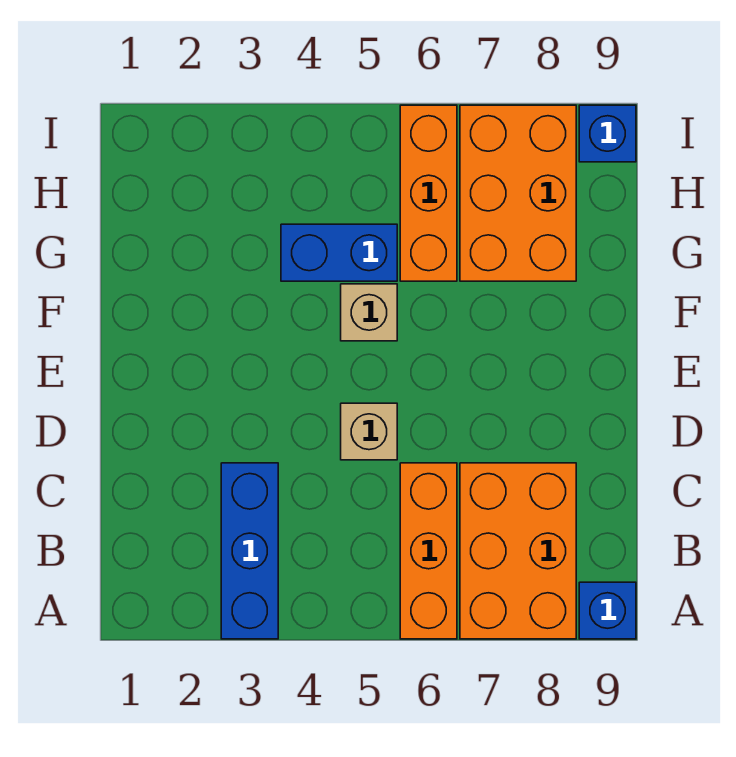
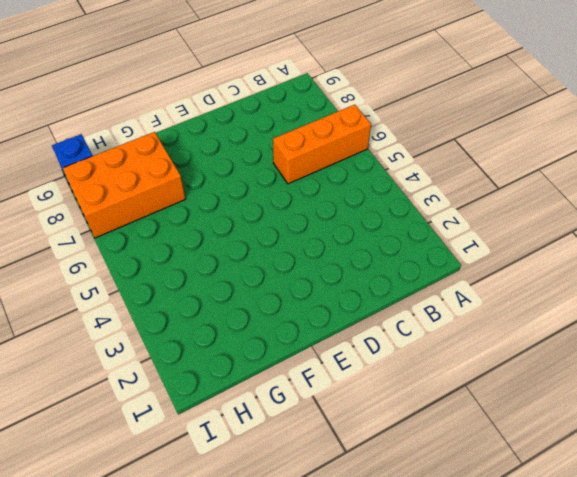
none -> blue brick A3:C3 level 1
none -> orange brick A7:C8 level 1

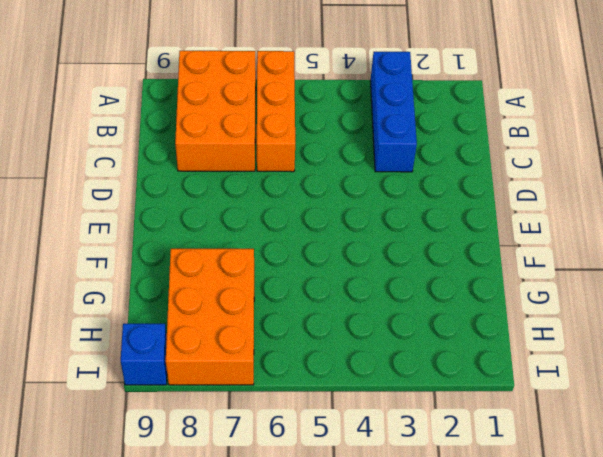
none -> blue brick A9 level 1
none -> tan brick D5 level 1

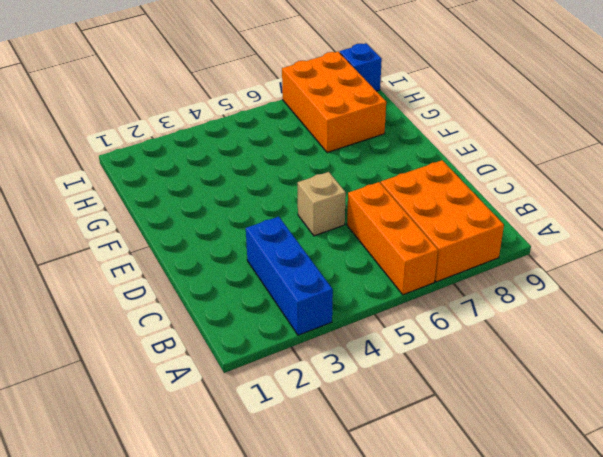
none -> blue brick A9 level 1
none -> tan brick F5 level 1

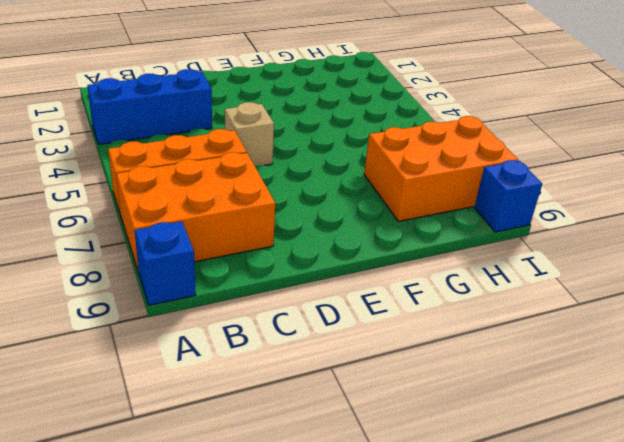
none -> tan brick F5 level 1
none -> blue brick G4:G5 level 1

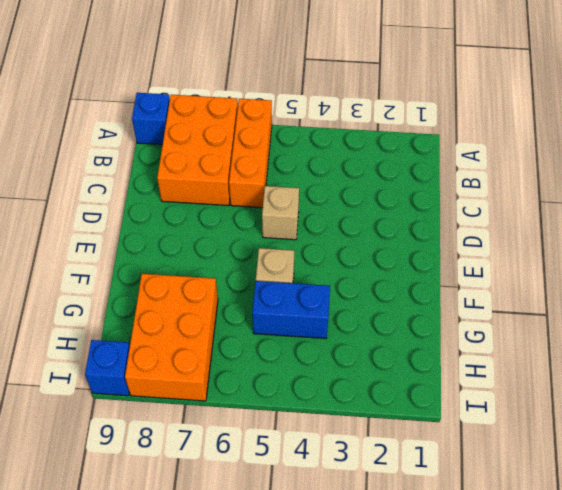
none -> blue brick A3:C3 level 1
none -> orange brick G6:I6 level 1

